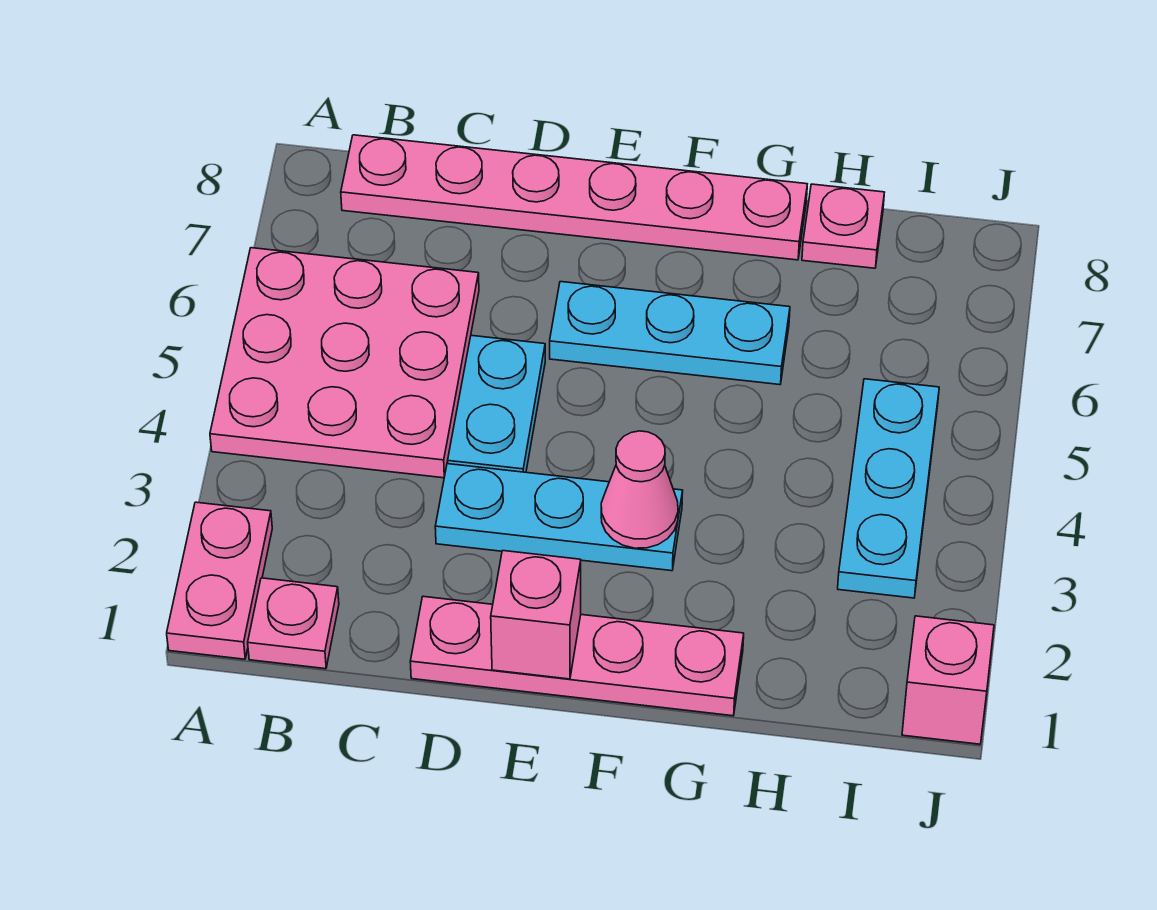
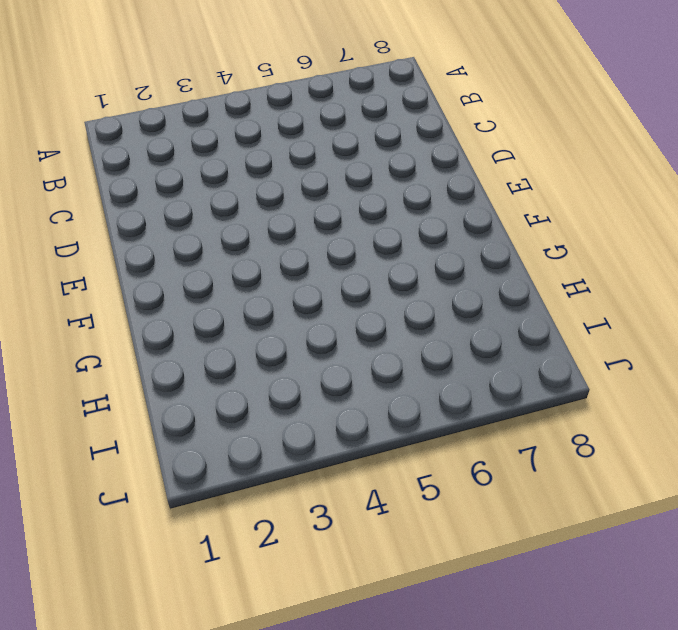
none -> pink plate A1:A2 level 1
none -> pink plate A4:C6 level 1
none -> pink plate B1 level 1

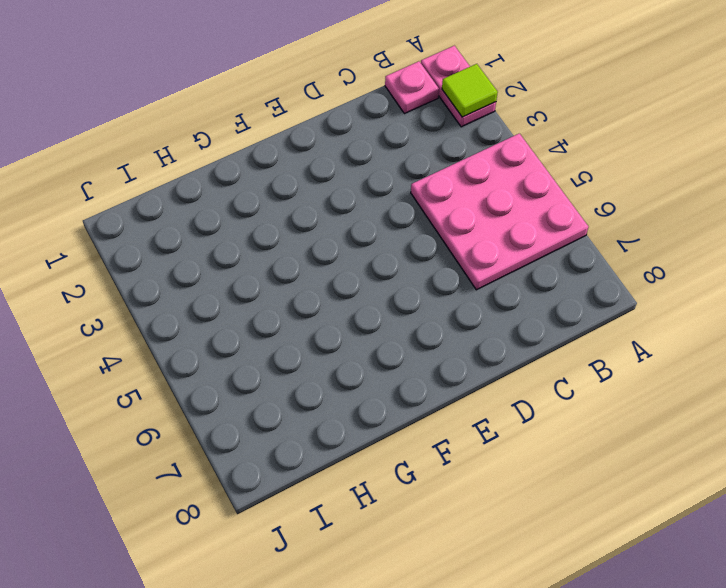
lime tile A2 level 2 -> none
none -> pink plate B8:G8 level 1
none -> pink plate D1:G1 level 1
none -> cyan plate D3:F3 level 1

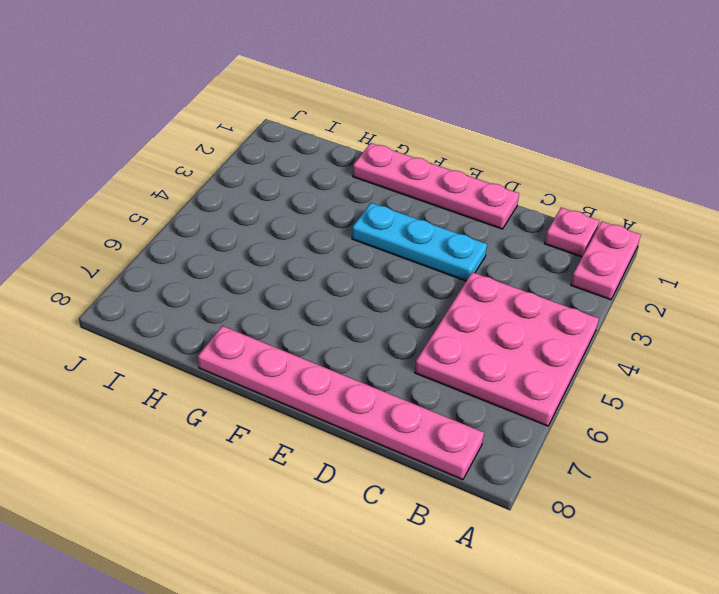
none -> cyan plate D4:D5 level 1
none -> cyan plate E6:G6 level 1
none -> pink plate H8 level 1

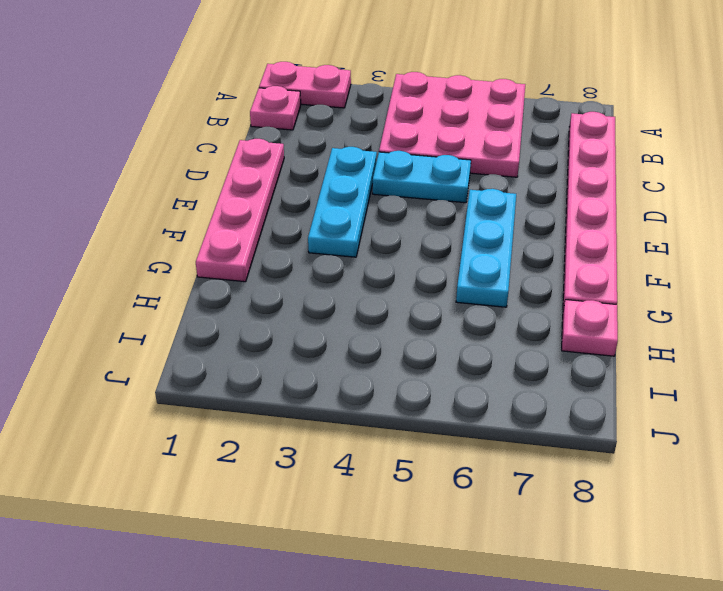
none -> cyan plate I3:I5 level 1
none -> pink brick J1 level 1
none -> pink brick E1 level 2

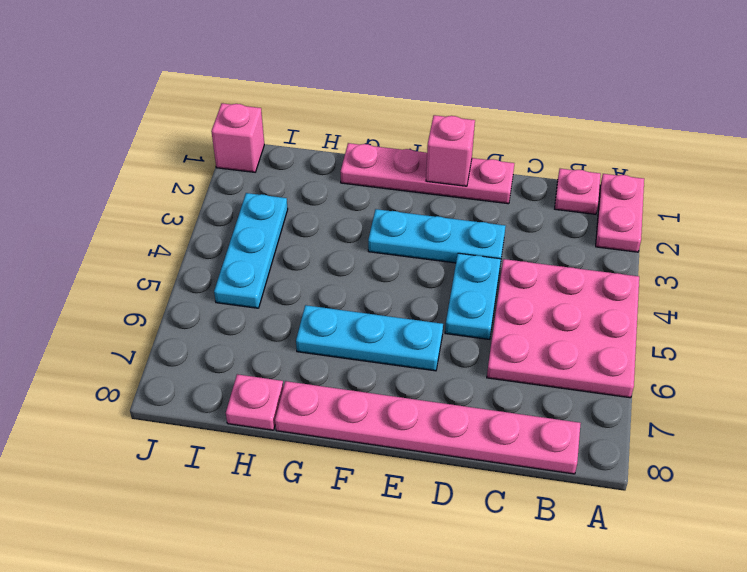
none -> pink cone F3 level 2

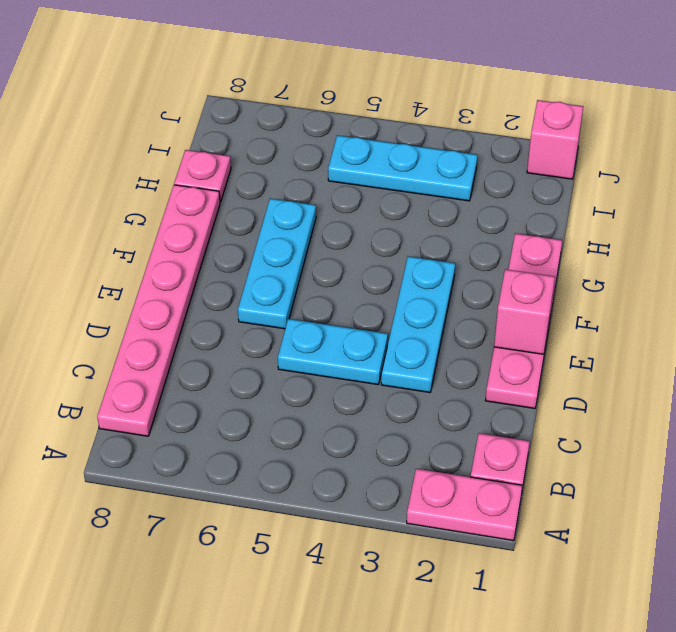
none -> pink plate A4:C6 level 1
none -> pink cone F3 level 2

